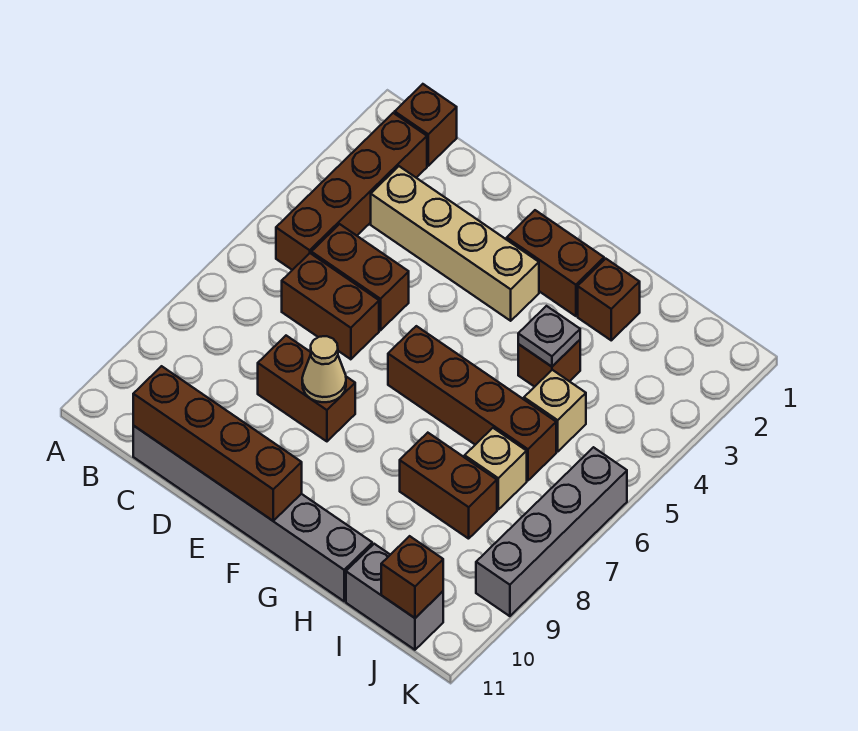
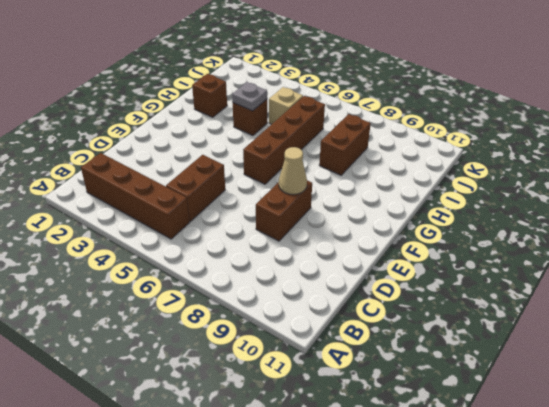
none -> brown brick B1 level 1
none -> tan brick C3:F3 level 1
none -> brown brick C6:D6 level 1

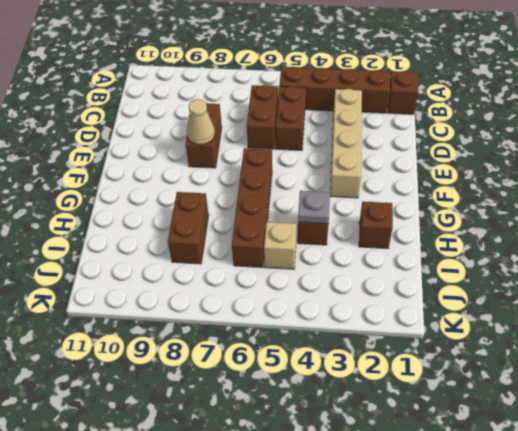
none -> grey brick C11:H11 level 1
none -> brown brick F2:G2 level 1
none -> tan brick I7 level 1

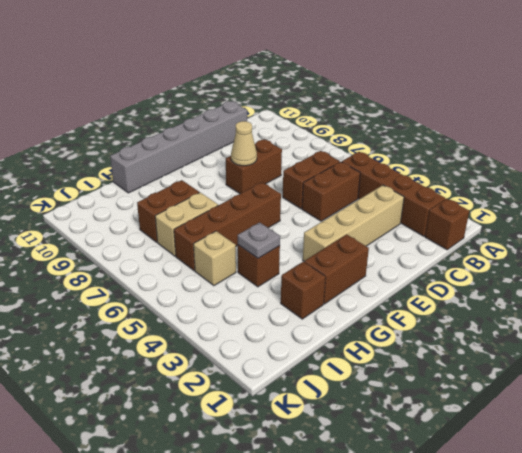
tan brick H7:I7 level 1 -> tan brick I7 level 1
none -> grey brick I11:J11 level 1
none -> grey brick K6:K9 level 1
none -> brown brick C11:F11 level 2

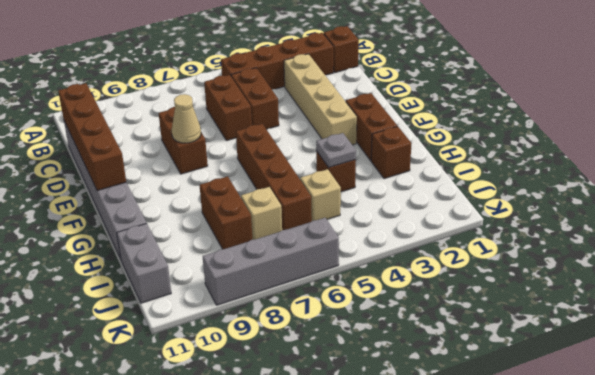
none -> brown brick J11 level 2

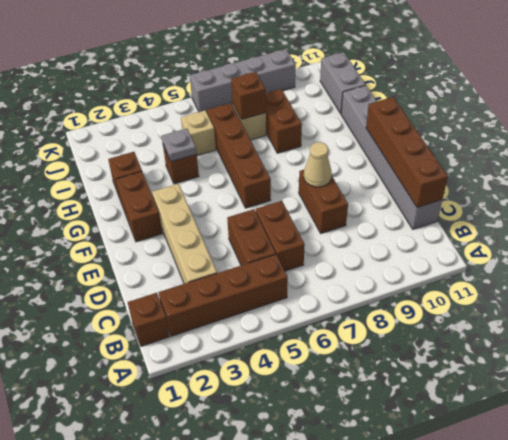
brown brick I7 level 2 -> brown brick J11 level 2

